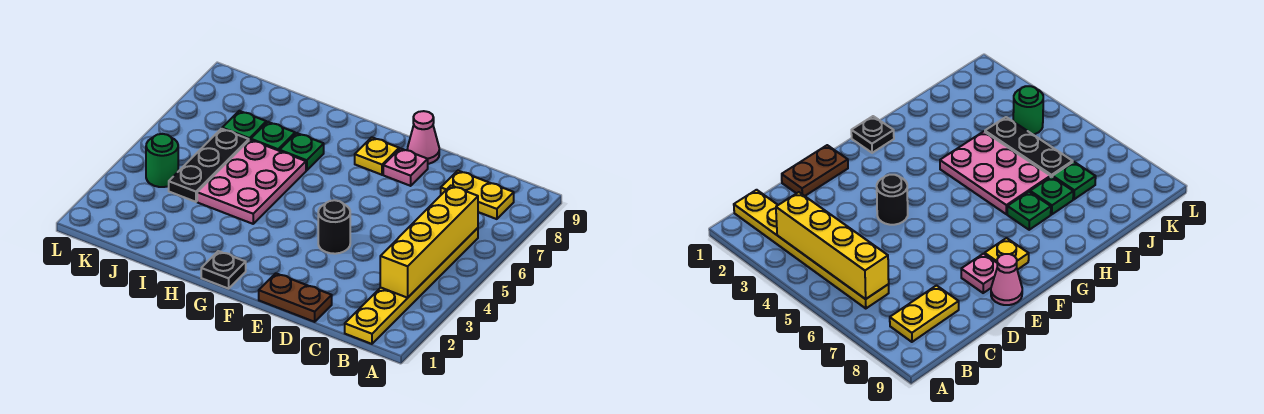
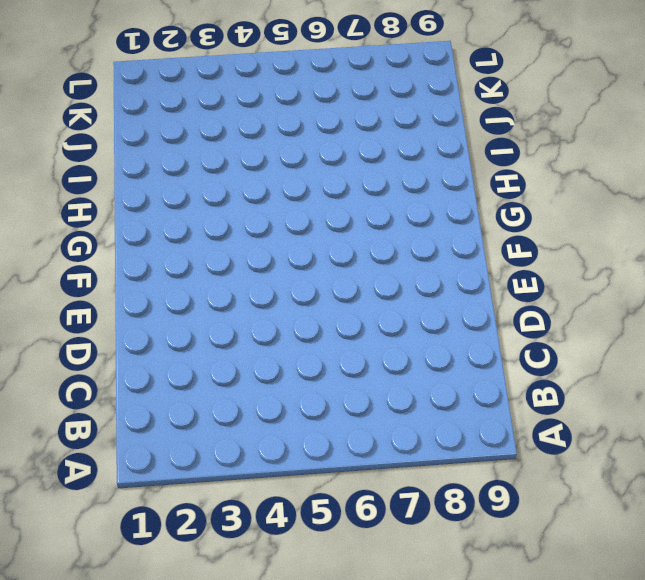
none -> yellow plate B1:B6 level 1
none -> yellow plate B8:C8 level 1
none -> brown plate D1:E1 level 1

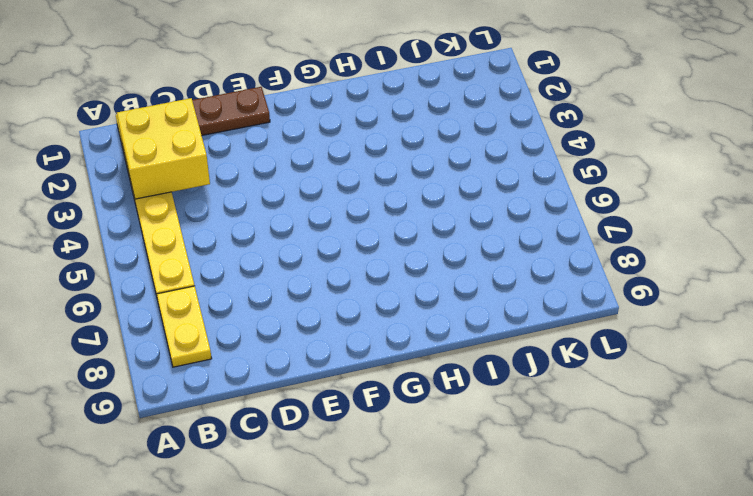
yellow brick B2:C3 level 2 -> yellow brick B3:B6 level 2
yellow plate B7:B8 level 1 -> yellow plate B8:C8 level 1
none -> black round brick E4 level 1
none -> pink plate E8 level 1
none -> pink cone E9 level 1

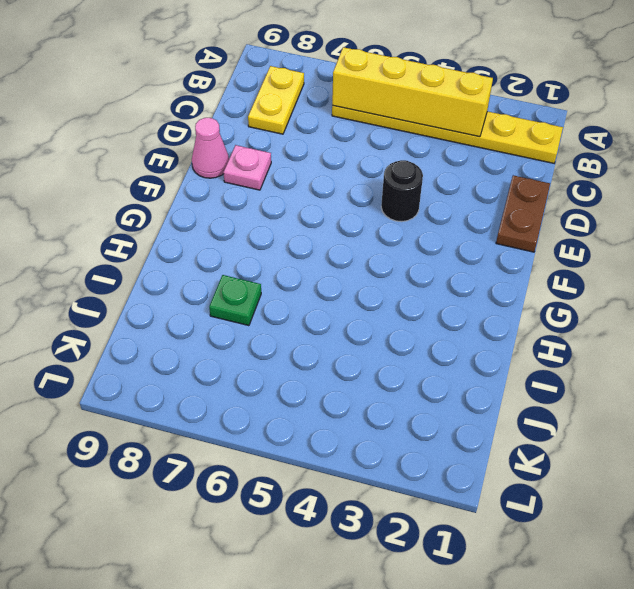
none -> yellow plate F8 level 1
none -> black plate G1 level 1
none -> pink plate H4:I6 level 1

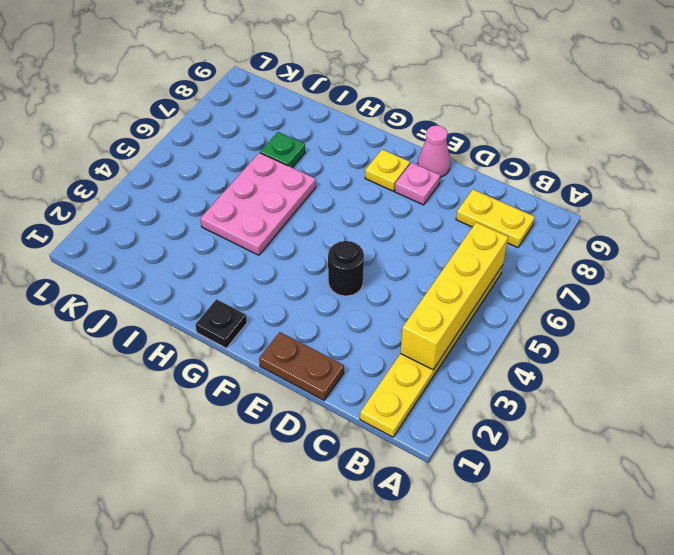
none -> green plate H7 level 1
none -> black plate J4:J6 level 1
none -> green plate J7 level 1

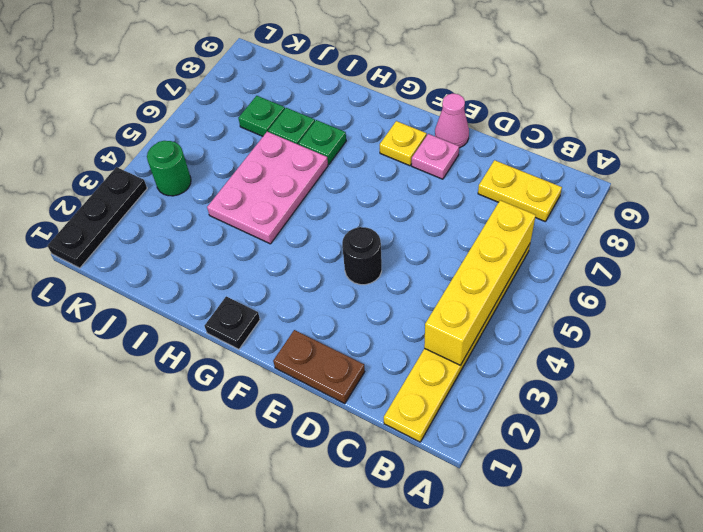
black plate L1:L3 level 1 -> black plate J4:J6 level 1

